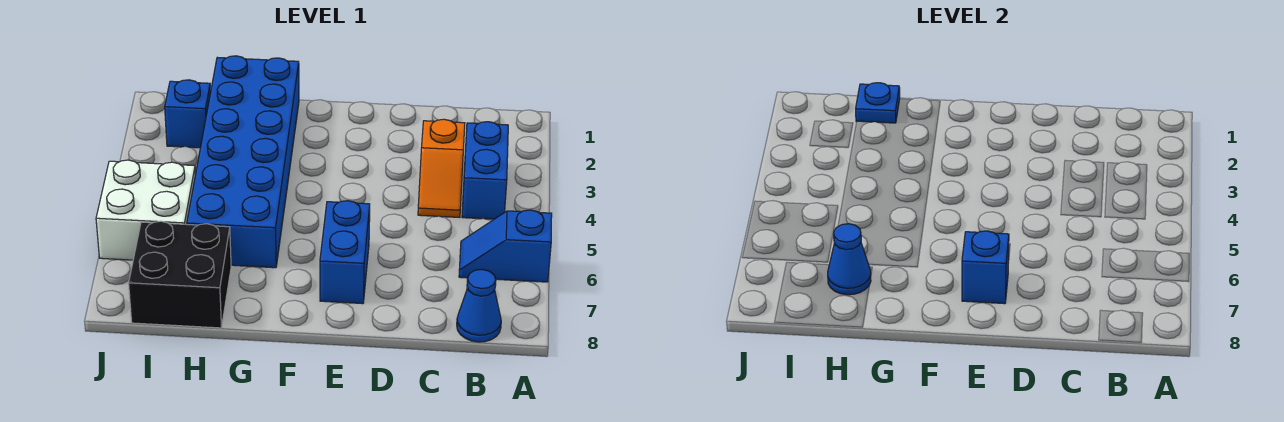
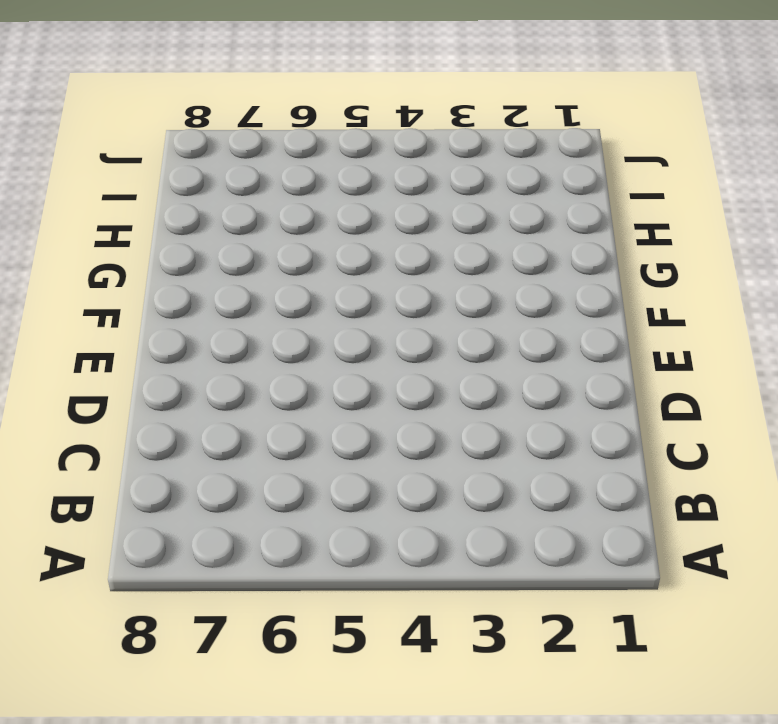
none -> blue slope A6:B6 level 1 top A
none -> blue brick B3:B4 level 1
none -> blue cone B8 level 1

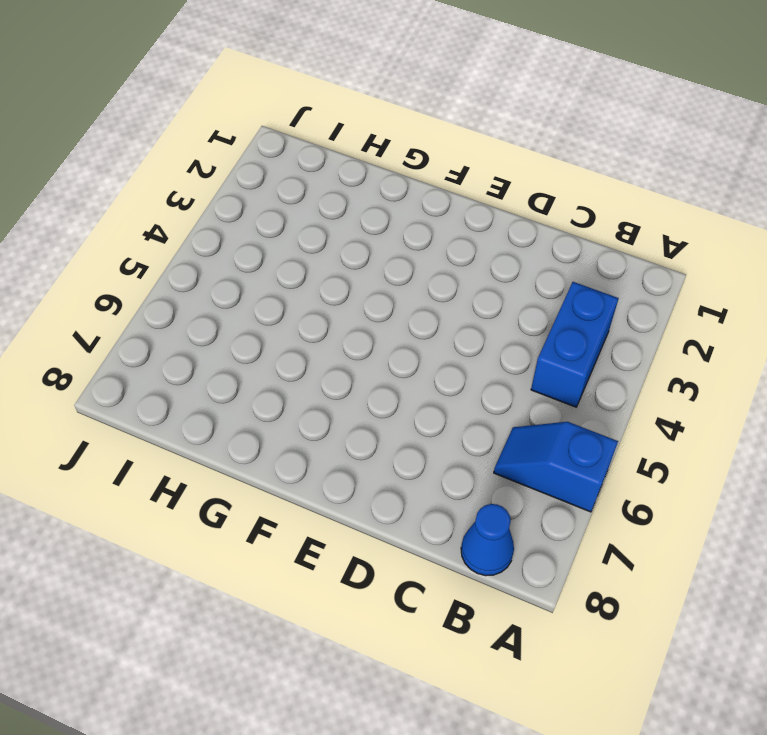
none -> orange slope C3:C4 level 1 top 3
none -> blue brick E6:E7 level 1
none -> blue brick G1:H6 level 1

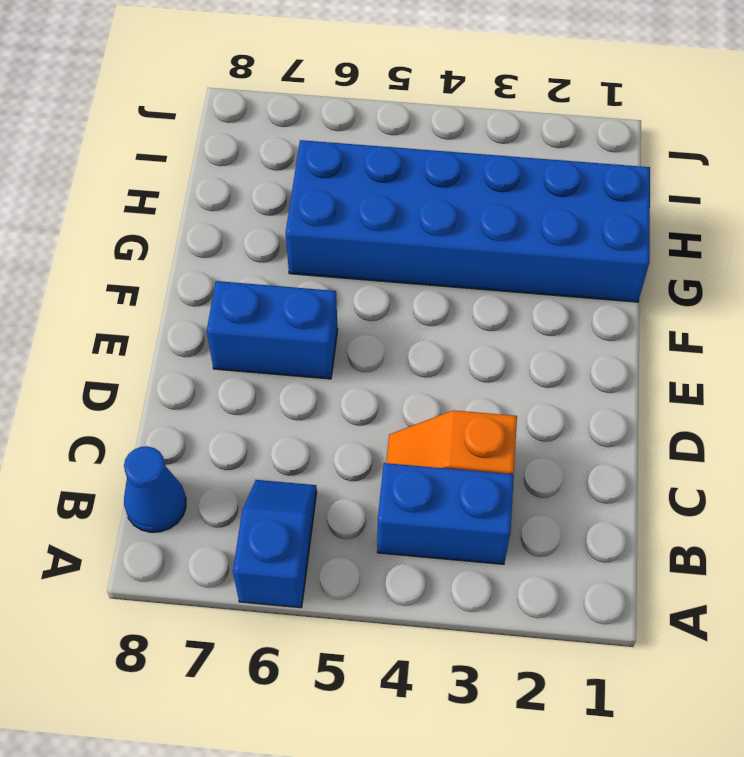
none -> black brick H7:I8 level 1
none -> blue brick I2 level 1
none -> white brick I5:J6 level 1

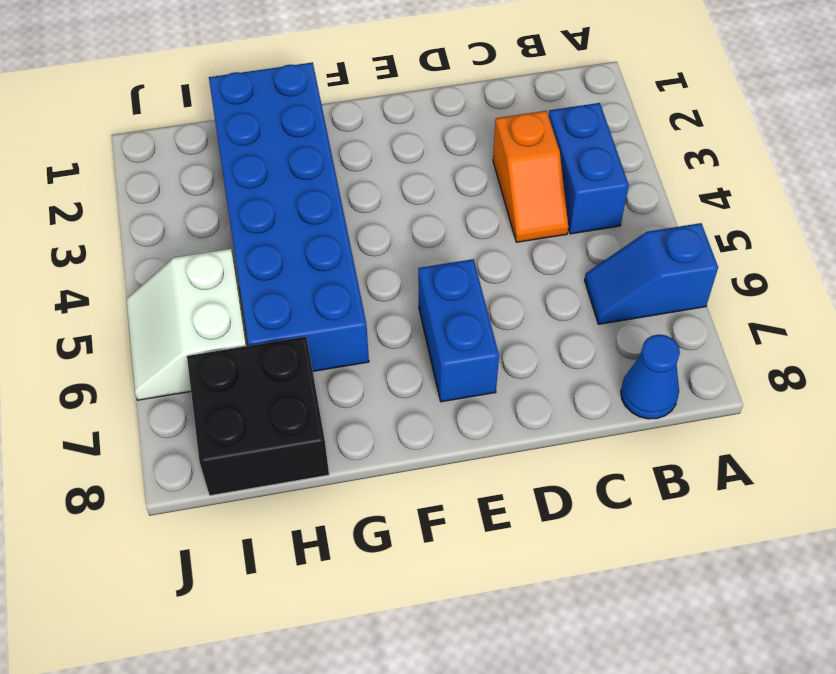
white slope I5:J6 level 1 top I -> white brick I5:J6 level 1
none -> blue brick I2 level 1
none -> blue brick E7 level 2
none -> blue plate H1 level 2

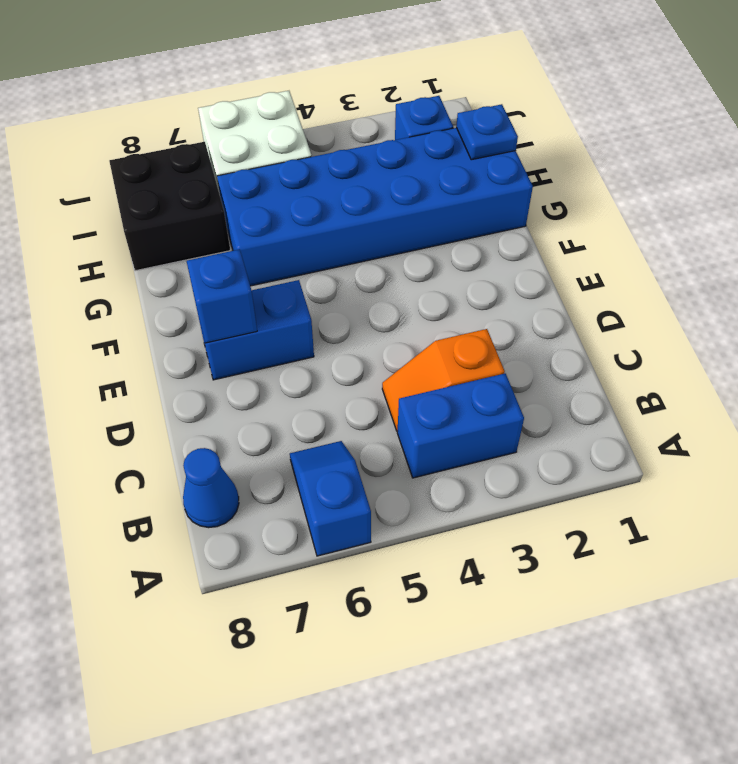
none -> blue cone H7 level 2

